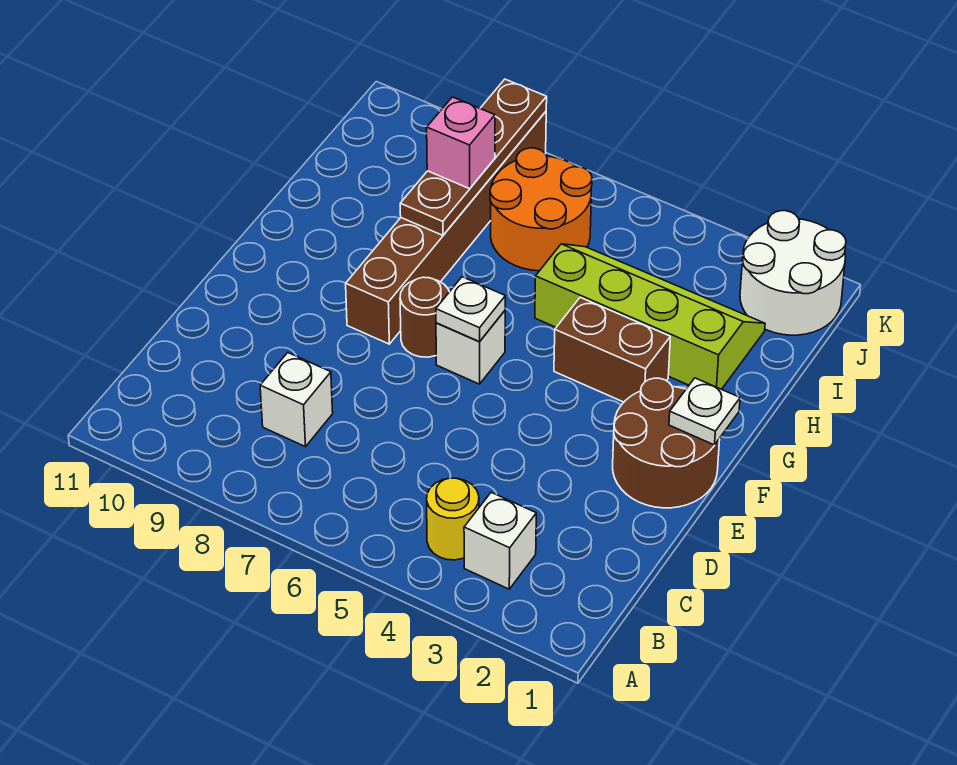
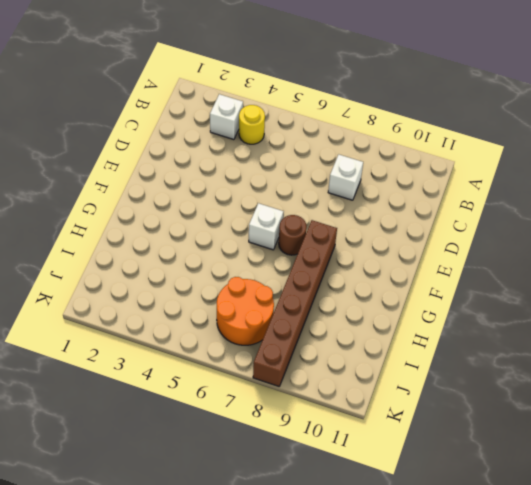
none -> brown round brick E1:F2 level 1
none -> brown brick G3:G4 level 1
none -> lime slope H2:I5 level 1 top H

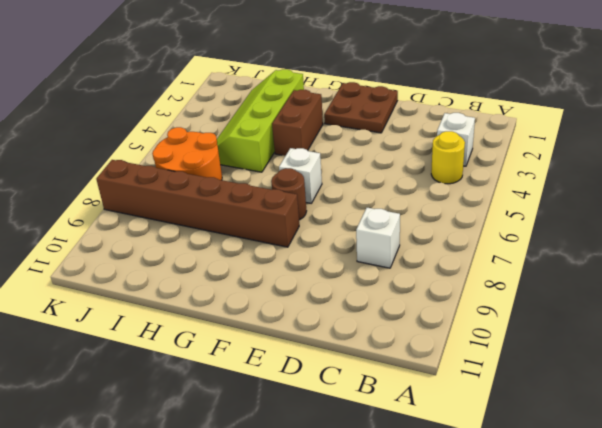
brown plate E1:F2 level 1 -> brown round brick E1:F2 level 1
none -> white round brick J1:K2 level 1
none -> white plate F1 level 2
none -> white plate F6 level 2

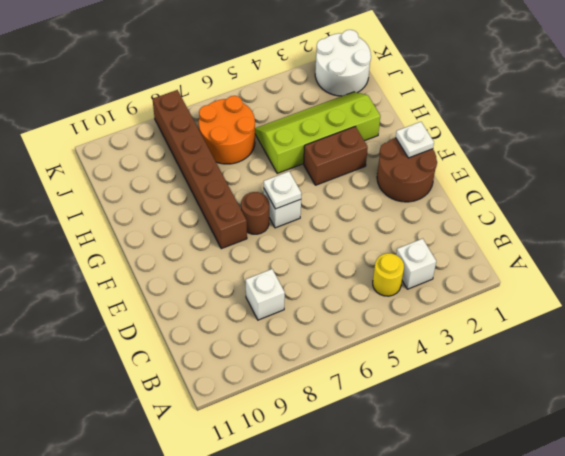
none -> brown plate H8:K8 level 2
none -> pink brick I8 level 3

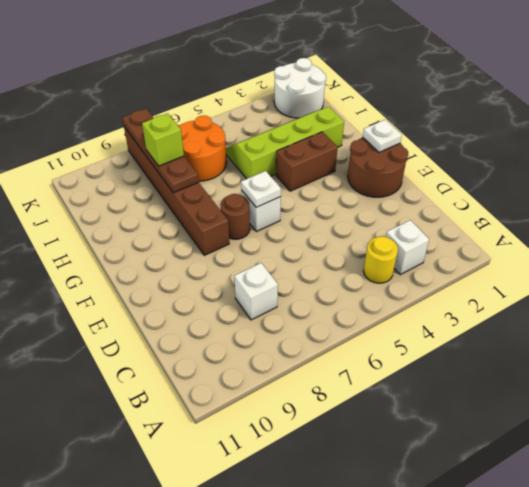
lime brick I8 level 3 -> pink brick I8 level 3

